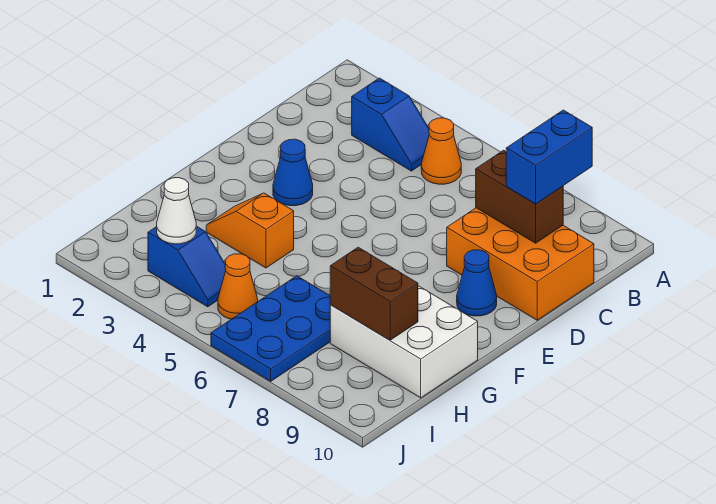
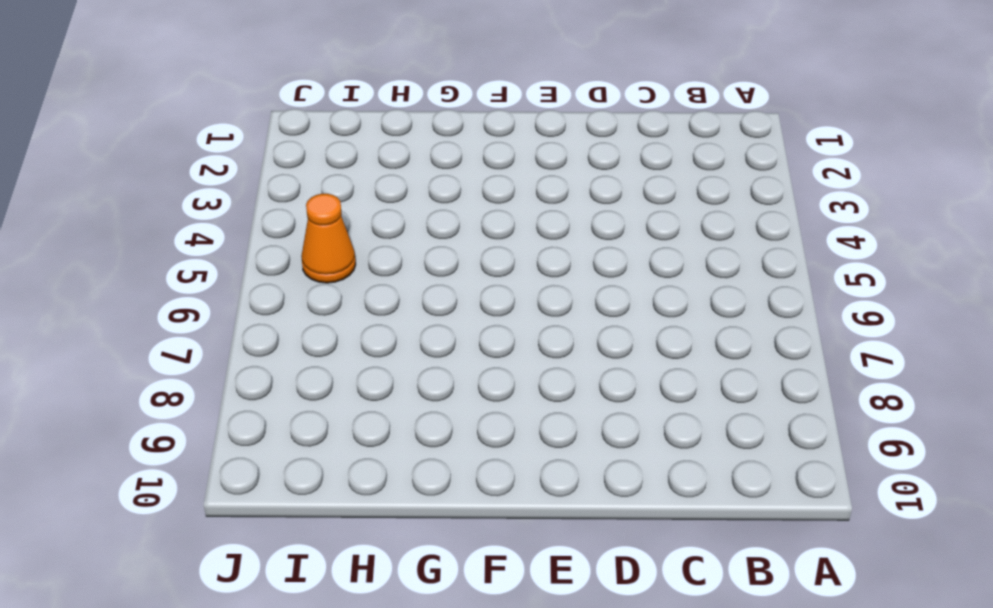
none -> blue slope B3:B4 level 1 top 3
none -> orange cone B5 level 1
none -> orange brick C8:D10 level 1

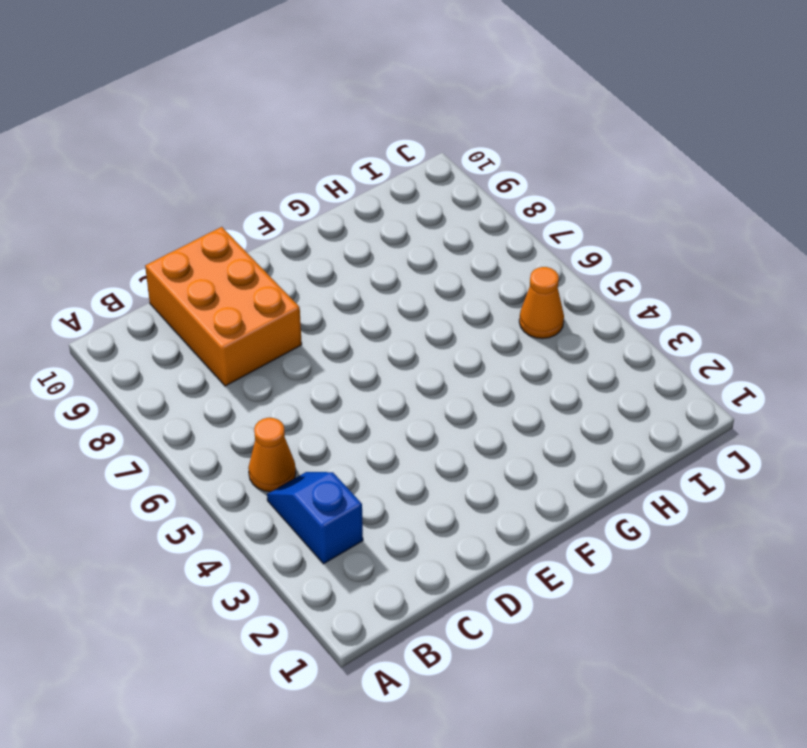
none -> blue cone E3 level 1
none -> blue cone E9 level 1
none -> orange slope G3:G4 level 1 top 4

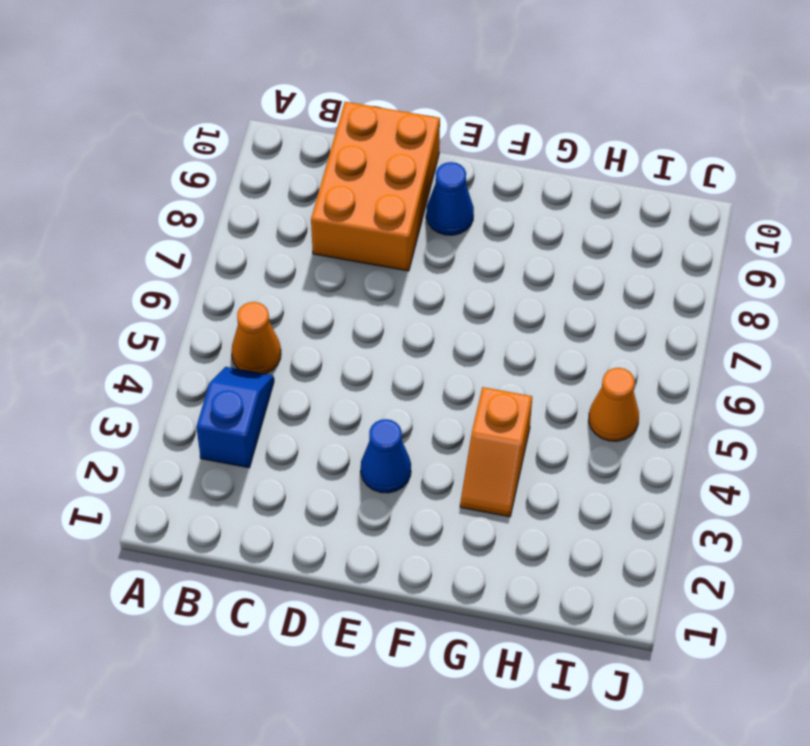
none -> white brick G8:H10 level 1
none -> blue plate H6:J7 level 1
none -> blue slope I3:I4 level 1 top 3

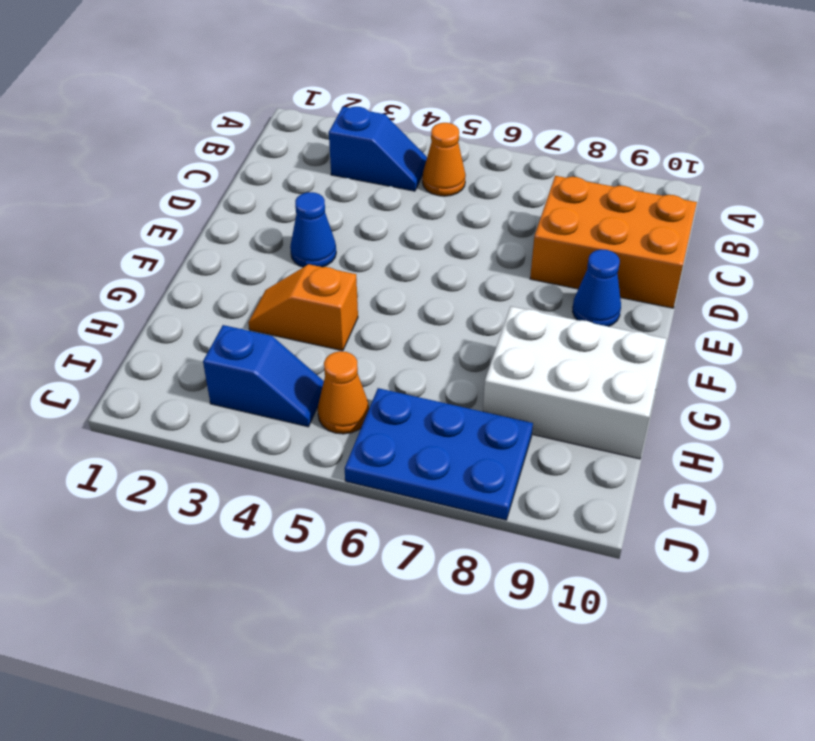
blue plate I6:J8 level 1 -> blue plate H6:J7 level 1
none -> brown brick C8:C9 level 2
none -> brown brick H8:H9 level 2
none -> white cone I3 level 2

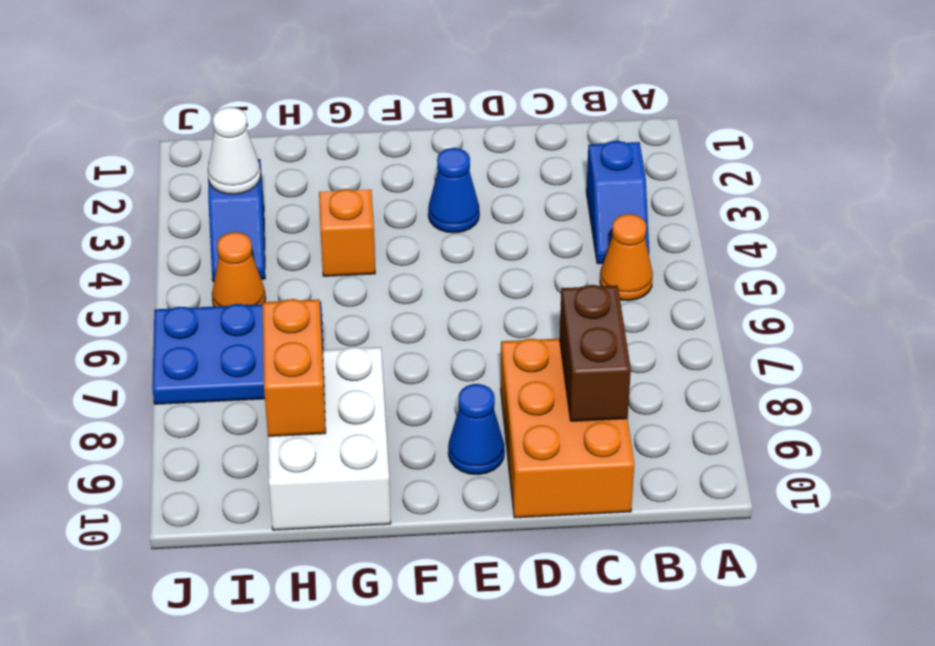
orange brick H8:H9 level 2 -> brown brick H8:H9 level 2
none -> blue brick B9:C9 level 3

